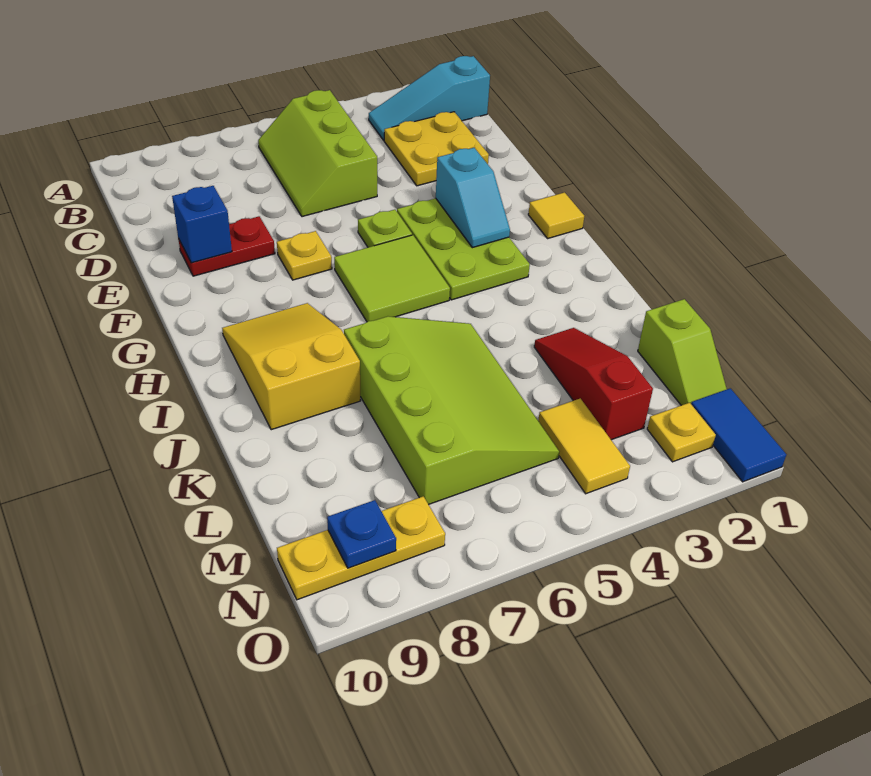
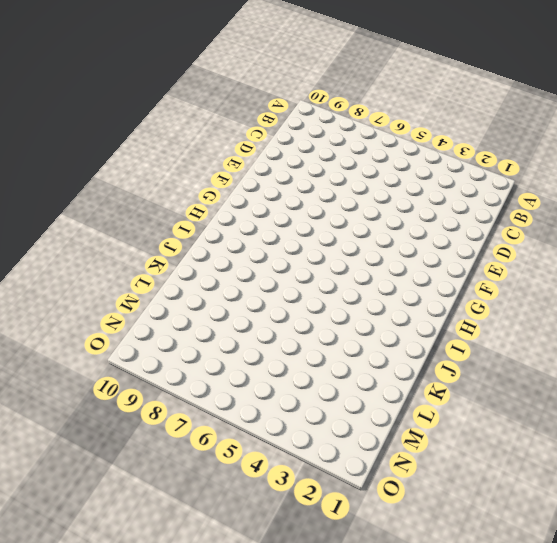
none -> cyan slope B1:B3 level 1 top 1
none -> lime slope B5:D6 level 1 top 5
none -> yellow plate C2:D3 level 1

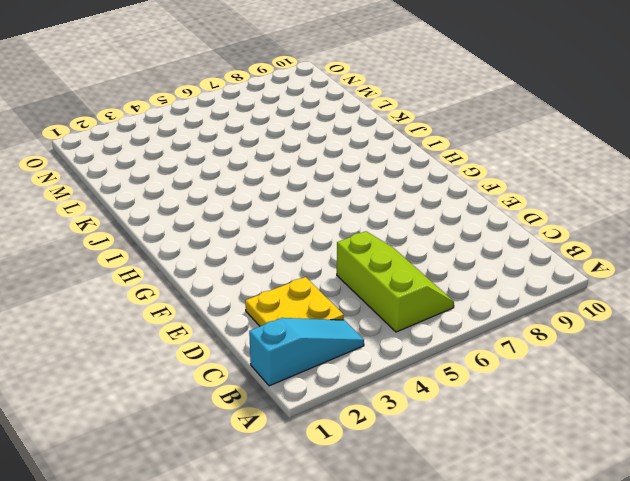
none -> red plate E8:E9 level 1
none -> lime plate F3:H4 level 1
none -> lime plate F5 level 1

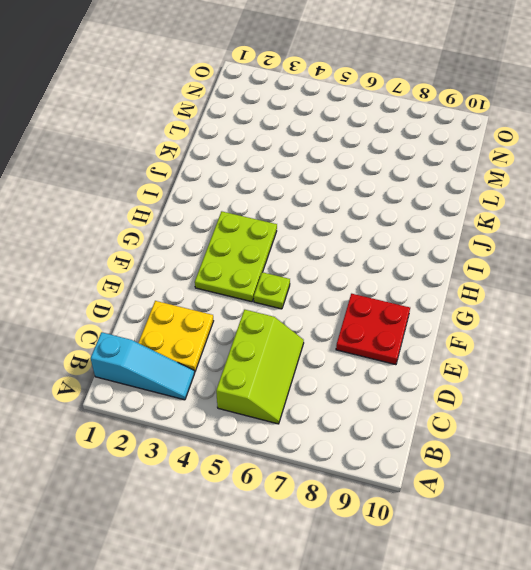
red plate E8:F9 level 1 -> red plate E8:E9 level 1
none -> yellow plate F7 level 1
none -> yellow tile G1 level 1
none -> lime tile G5:H6 level 1

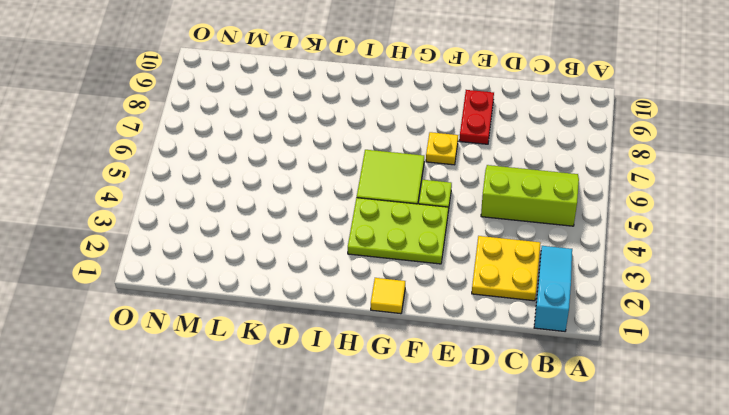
none -> yellow slope H8:J9 level 1 top J
none -> lime slope J5:M7 level 1 top 7
none -> red slope K3:M3 level 1 top M

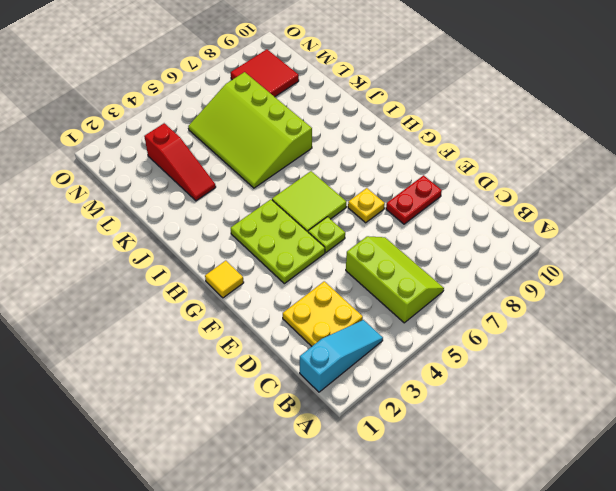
red tile M8:N9 level 1 -> yellow plate N8:N10 level 1
none -> yellow slope H8:J9 level 1 top J
none -> lime slope L1:M1 level 1 top L
none -> yellow tile M4:N4 level 1

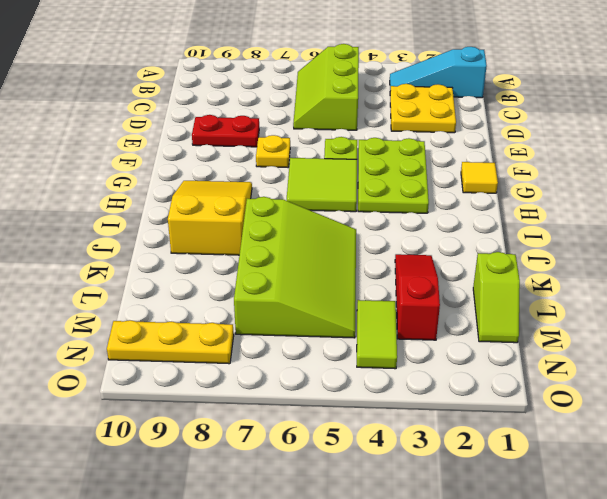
lime tile M4:N4 level 1 -> yellow tile M4:N4 level 1
none -> blue tile N1:O1 level 1
none -> yellow plate N2 level 1
none -> blue brick E9 level 2

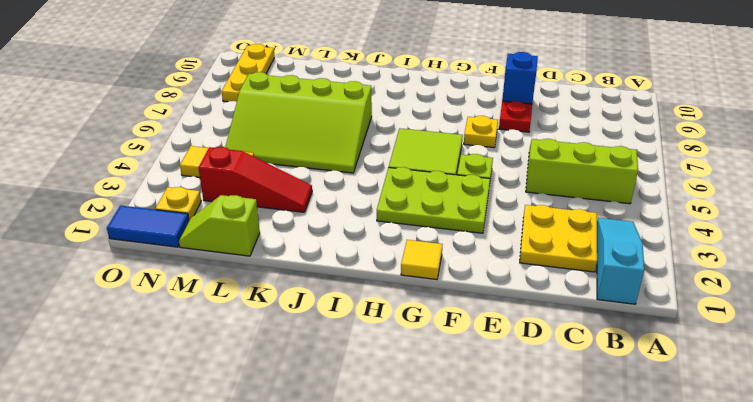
none -> yellow slope H8:J9 level 1 top J
none -> cyan slope F3:G3 level 2 top F
none -> blue plate N9 level 2

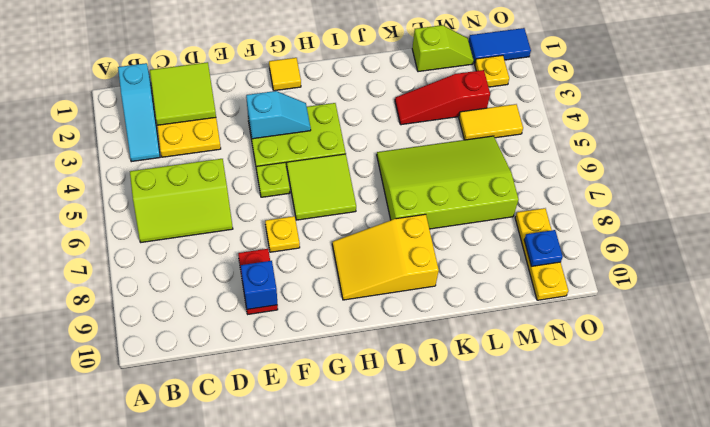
lime tile C1:D2 level 2 -> none

